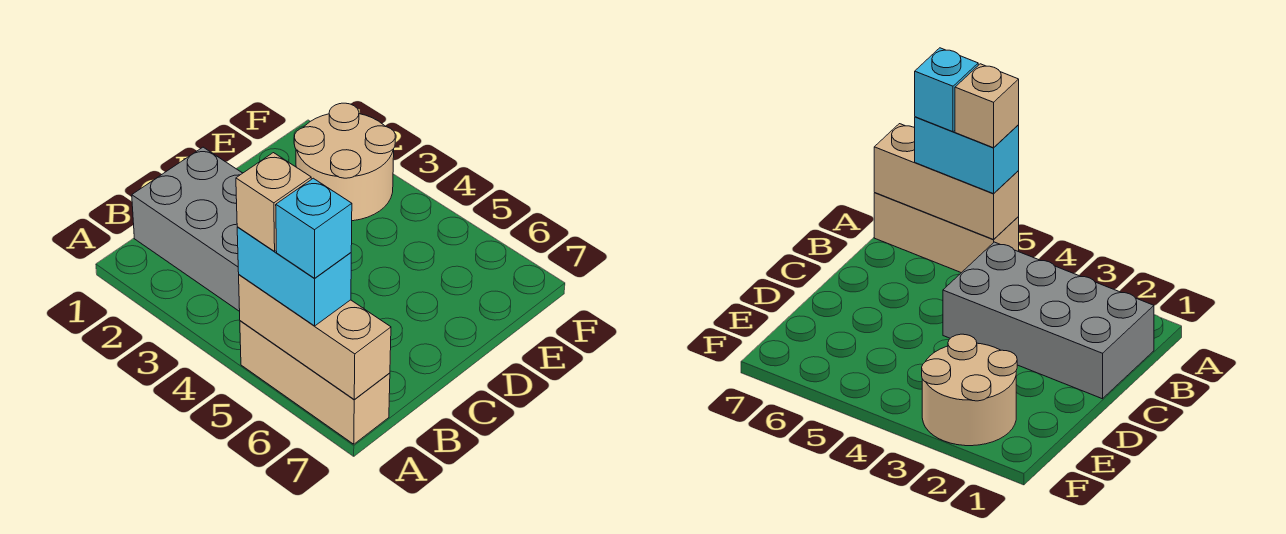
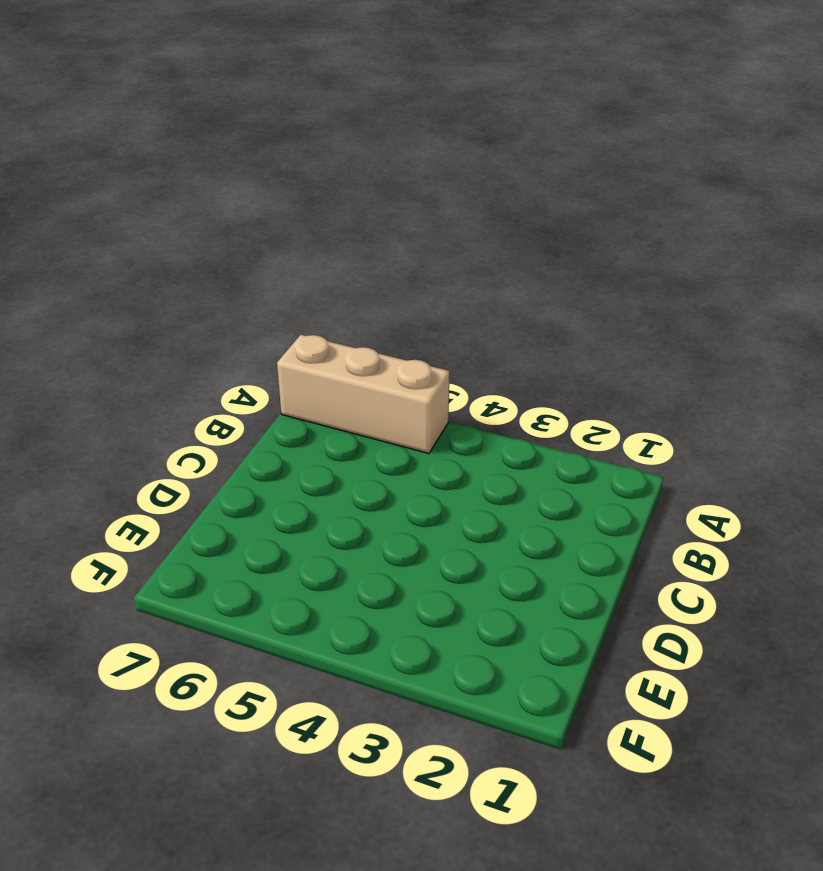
none -> grey brick B1:C4 level 1
none -> tan round brick E2:F3 level 1

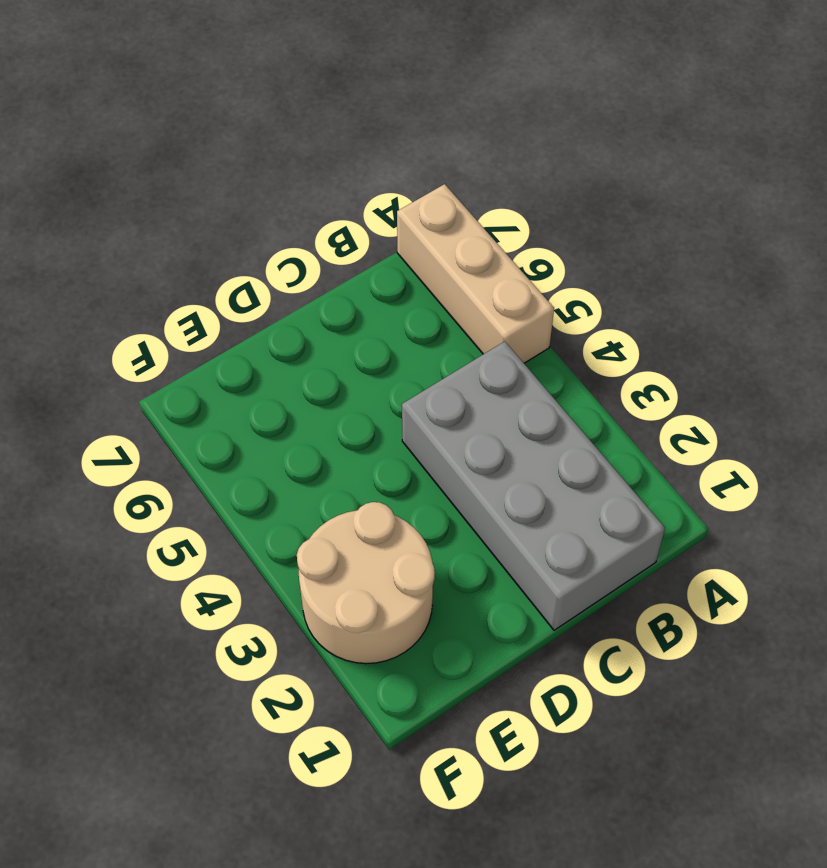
none -> tan brick A5:A7 level 2
none -> cyan brick A5:A6 level 3

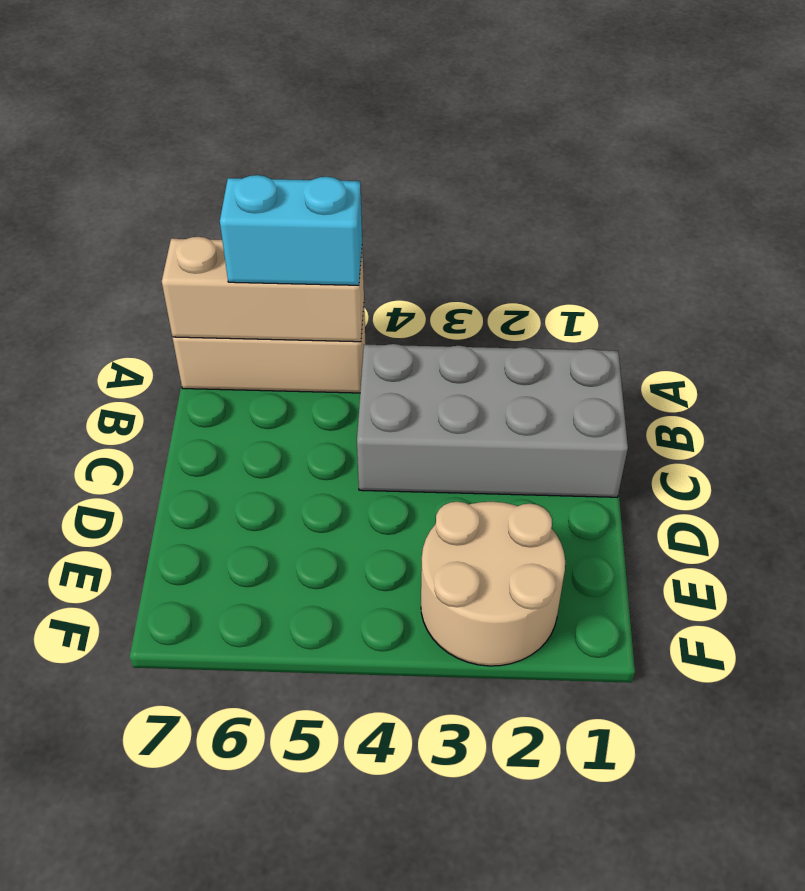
none -> tan brick A5 level 4
none -> cyan brick A6 level 4

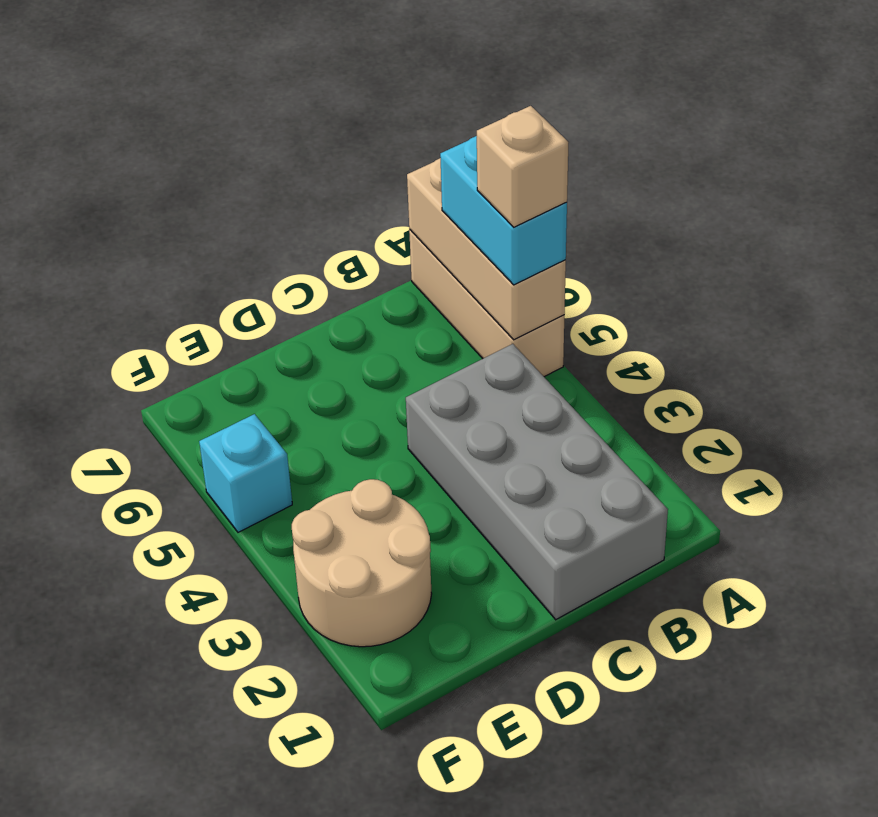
cyan brick F5 level 1 -> cyan brick A6 level 4

